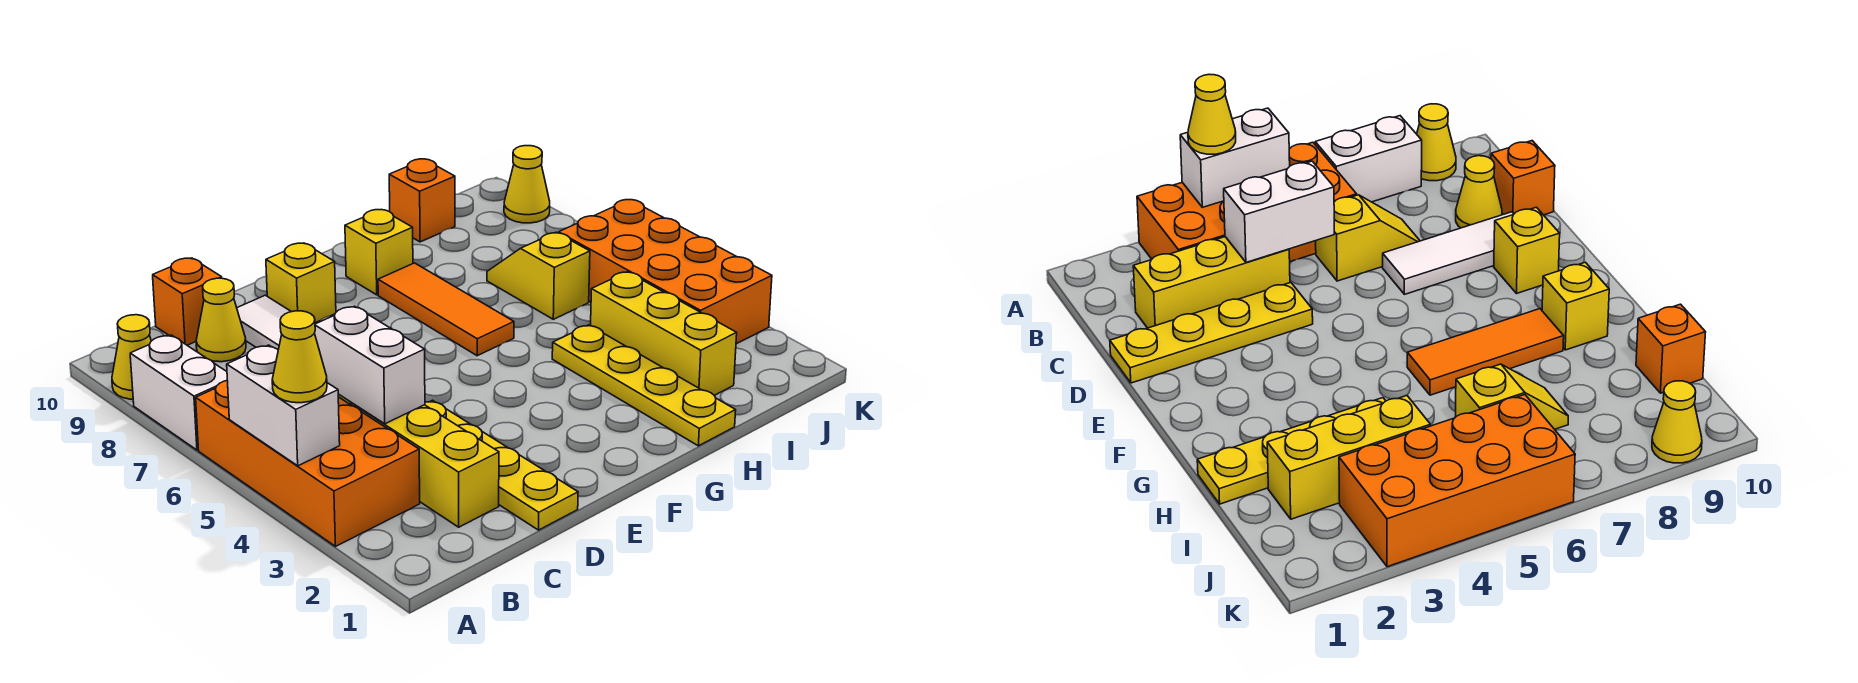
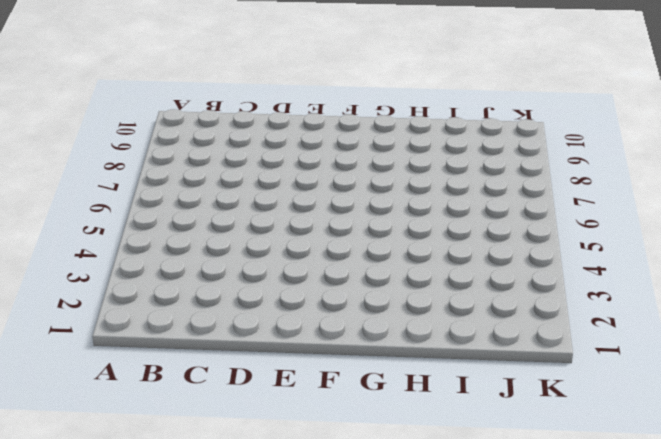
none -> orange brick A3:B6 level 1
none -> white brick A7:A8 level 1
none -> yellow cone A9 level 1

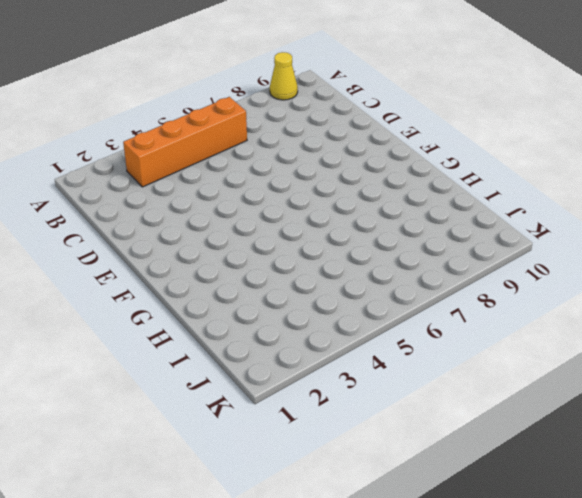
orange brick B3:B6 level 1 -> orange brick A3:B6 level 1
none -> white brick A7:A8 level 1
none -> yellow brick C2:C4 level 1
none -> yellow slope C6:C7 level 1 top 6

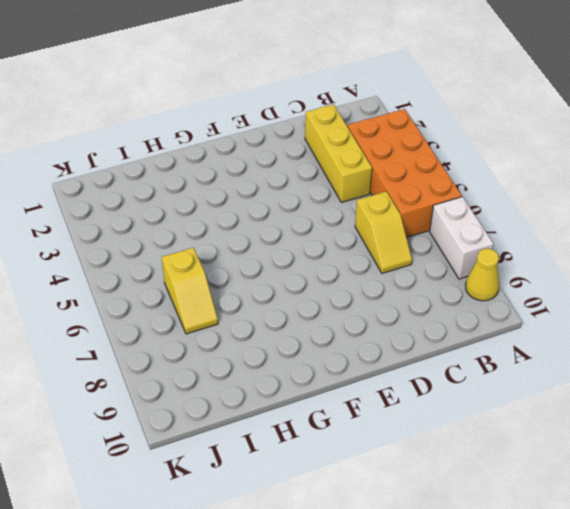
none -> yellow cone C9 level 1
none -> orange brick C10 level 1
none -> yellow plate D1:D4 level 1

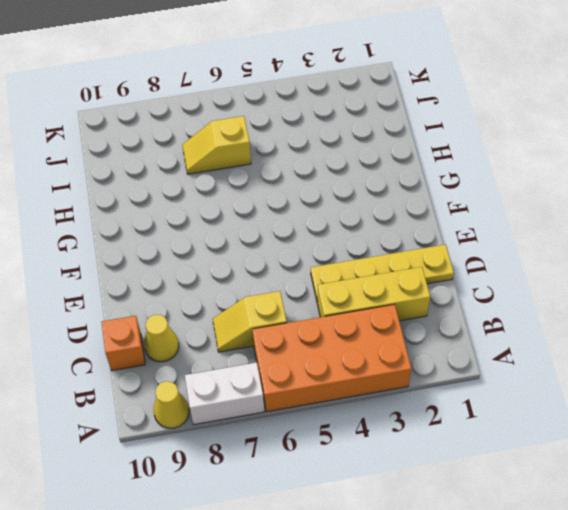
none -> white tile D7:D9 level 1
none -> yellow brick E9 level 1
none -> orange tile G6:G8 level 1

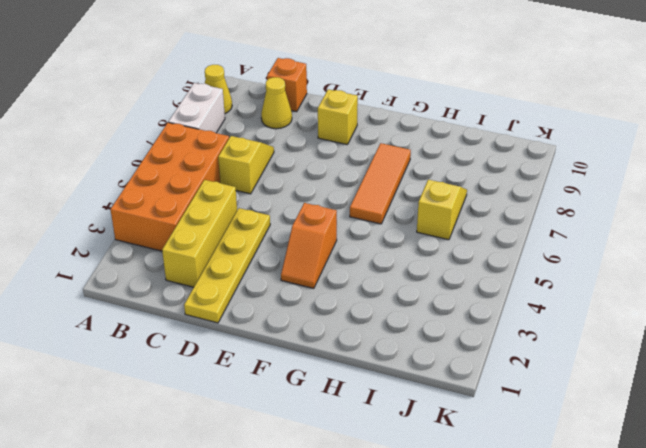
orange slope F3:F4 level 1 top 4 -> none
none -> white tile D7:D9 level 1
none -> yellow brick G9 level 1
none -> yellow plate H1:H4 level 1

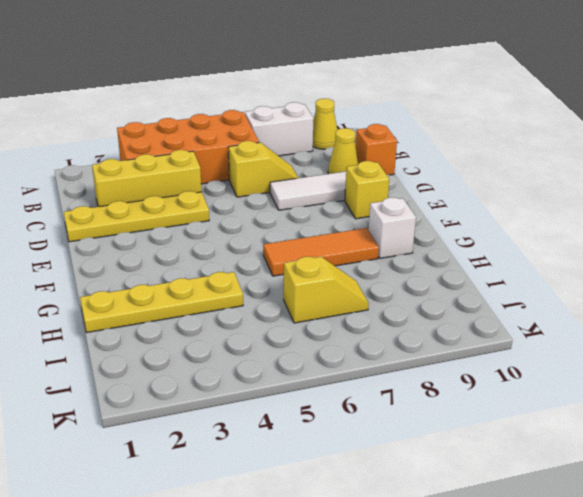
white brick G9 level 1 -> yellow brick G9 level 1
none -> yellow brick I2:I4 level 1
none -> orange brick I10 level 1
none -> orange brick J3:K6 level 1

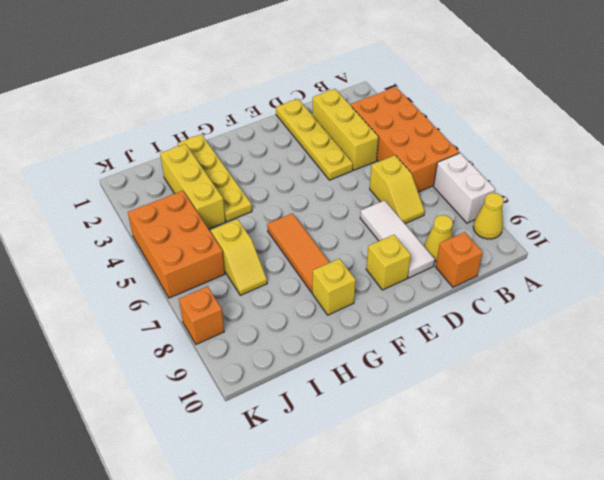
orange brick J4:K6 level 1 -> orange brick J3:K6 level 1
orange brick K8 level 1 -> orange brick I10 level 1
none -> yellow cone K9 level 1
none -> white brick A4:A5 level 2
none -> white brick C4:C5 level 2

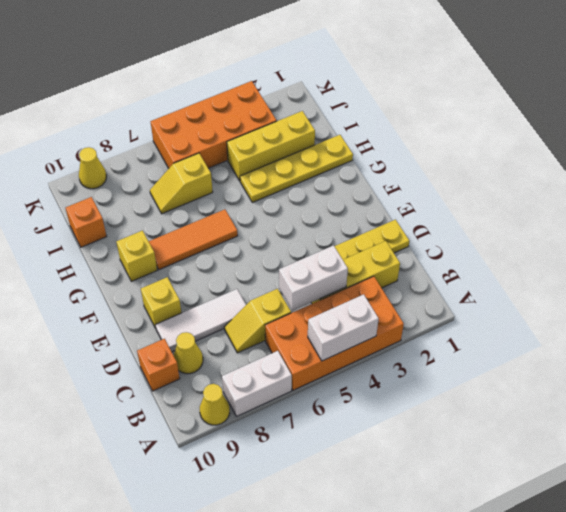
none -> yellow cone A4 level 3

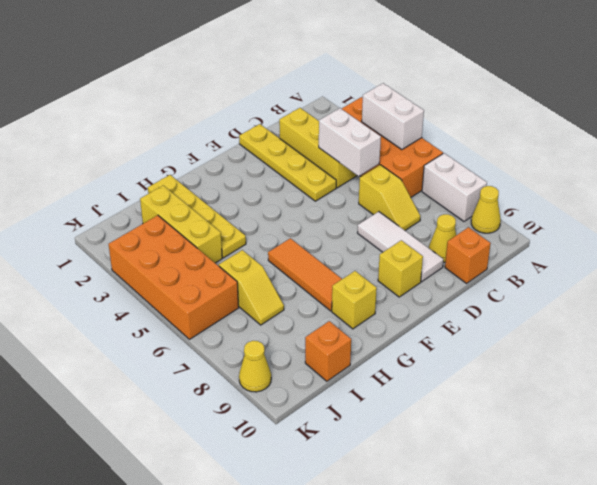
none -> yellow cone A4 level 3

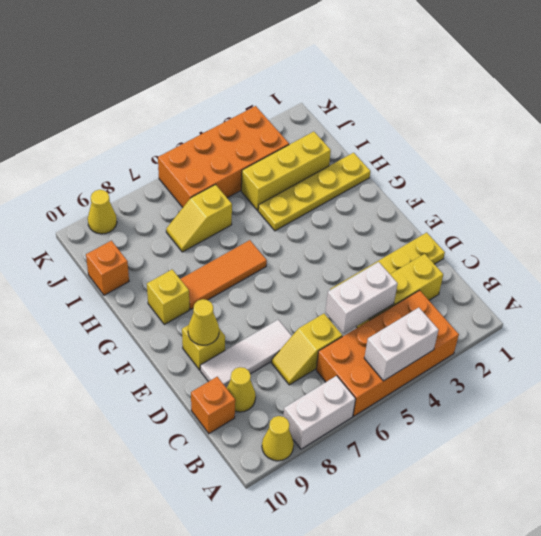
yellow cone E9 level 2 -> yellow cone A4 level 3

